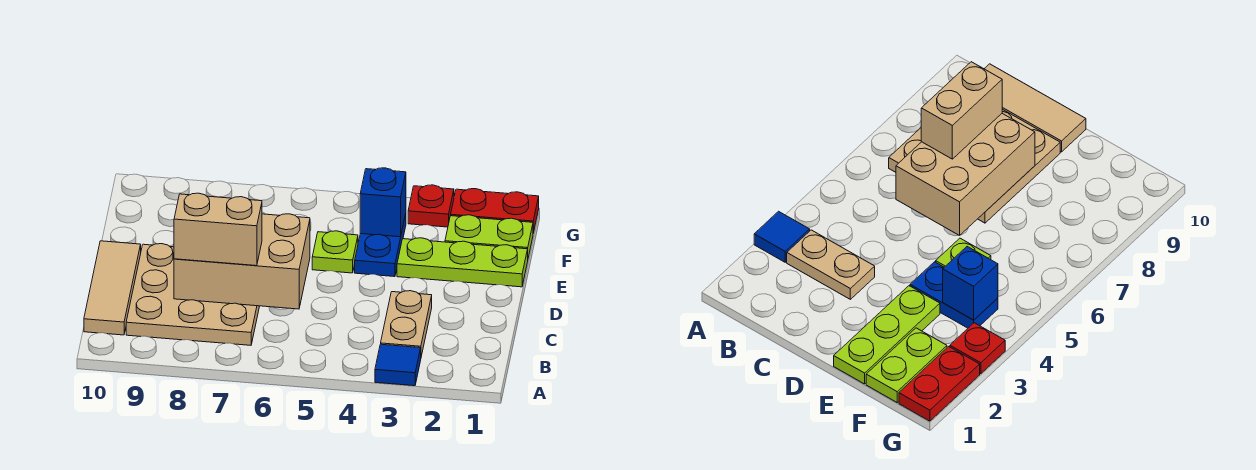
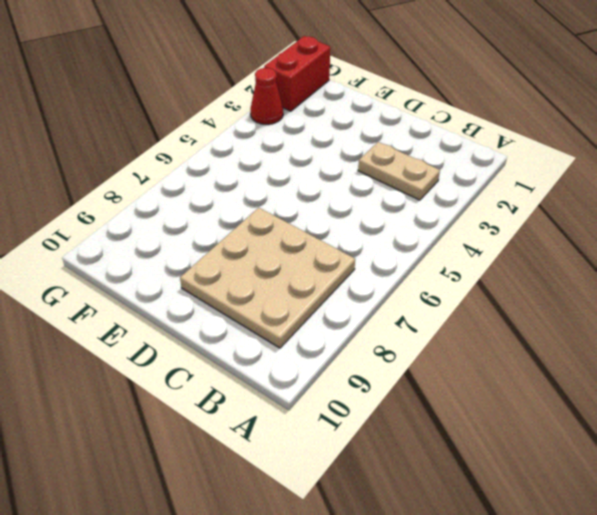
red brick G1:G2 level 1 -> red plate G1:G2 level 1
red cone G3 level 1 -> red plate G3 level 1
none -> blue tile A3 level 1
none -> tan tile B10:D10 level 1
none -> lime plate E1:E3 level 1

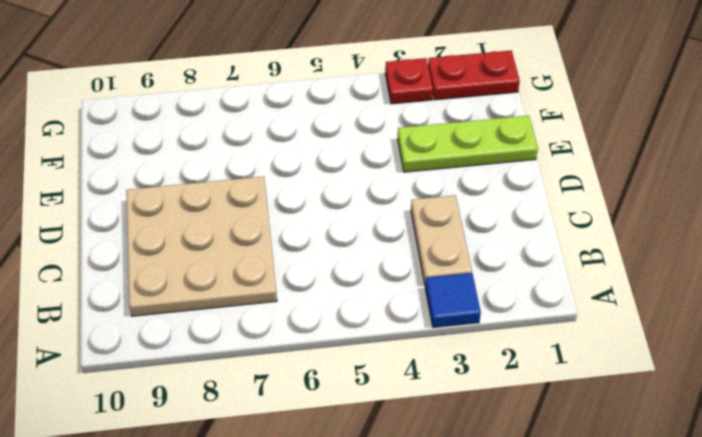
none -> tan tile B10:D10 level 1
none -> blue plate E4:F4 level 1
none -> lime plate E5 level 1

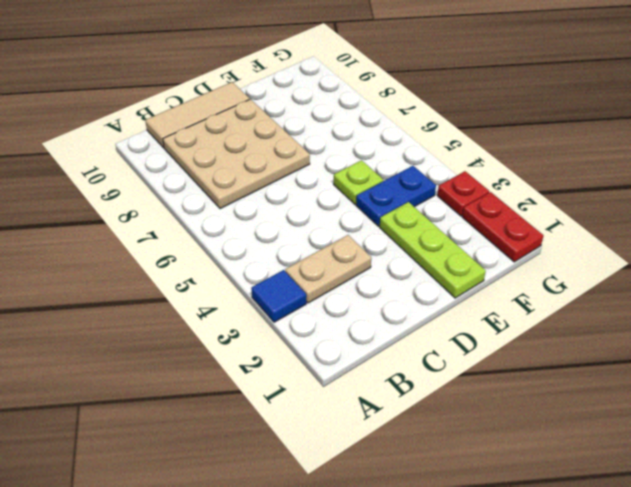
none -> lime plate F1:F2 level 1
none -> tan brick C6:D8 level 2
none -> blue brick F4 level 2

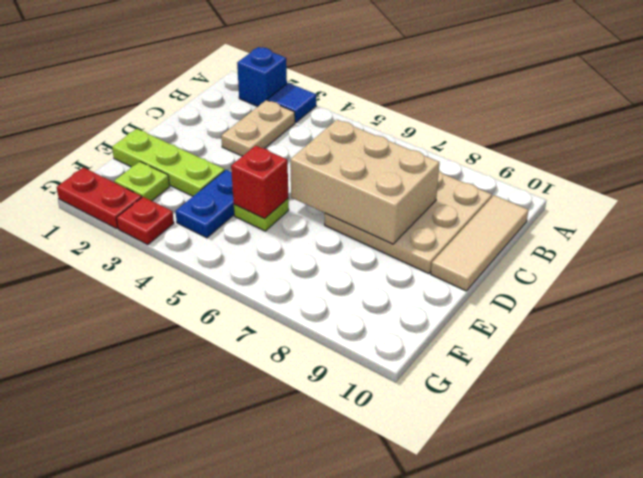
blue brick A2 level 1 -> blue brick F4 level 2
red brick E5 level 2 -> none
lime plate F2 level 1 -> lime plate F1:F2 level 1
none -> tan brick C7:C8 level 3

